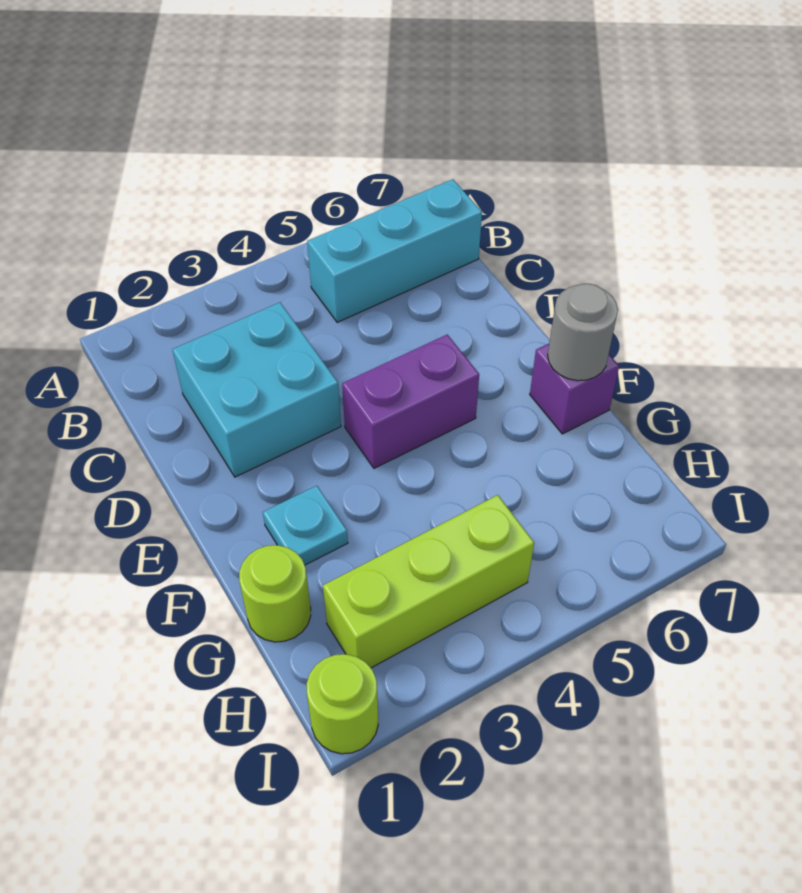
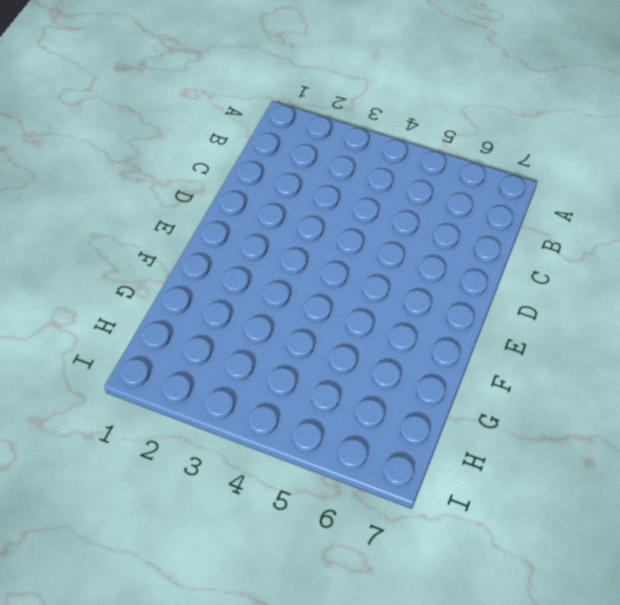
none -> cyan brick B5:B7 level 1
none -> cyan brick C2:D3 level 1

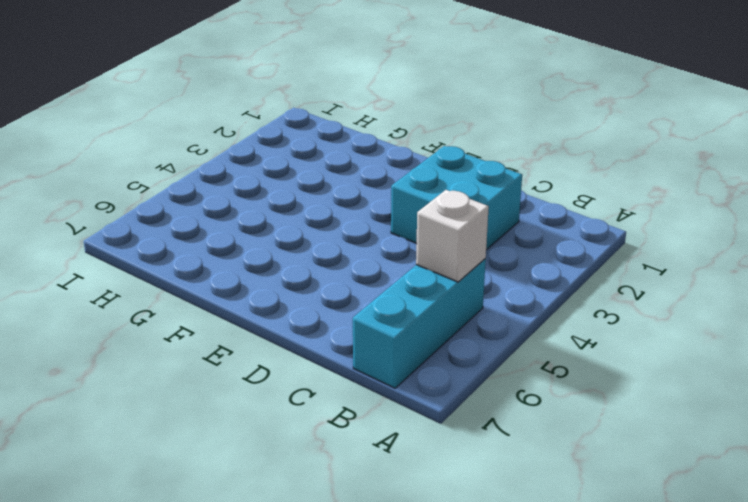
white brick B5 level 2 -> none
none -> purple brick E4:E5 level 1
none -> cyan plate F2 level 1

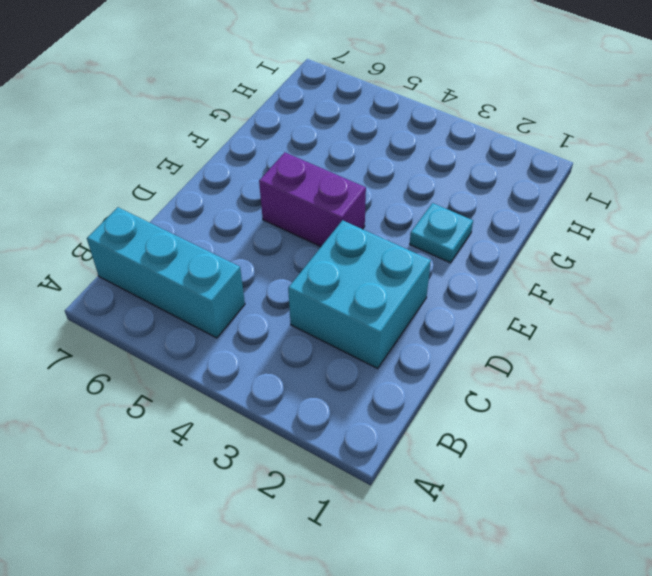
none -> purple brick F7 level 1
none -> lime round brick G1 level 1

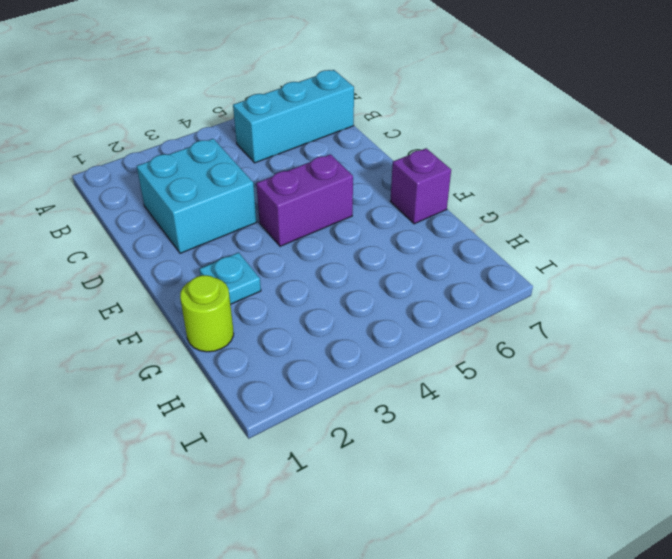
none -> lime brick H2:H4 level 1
none -> lime round brick I1 level 1

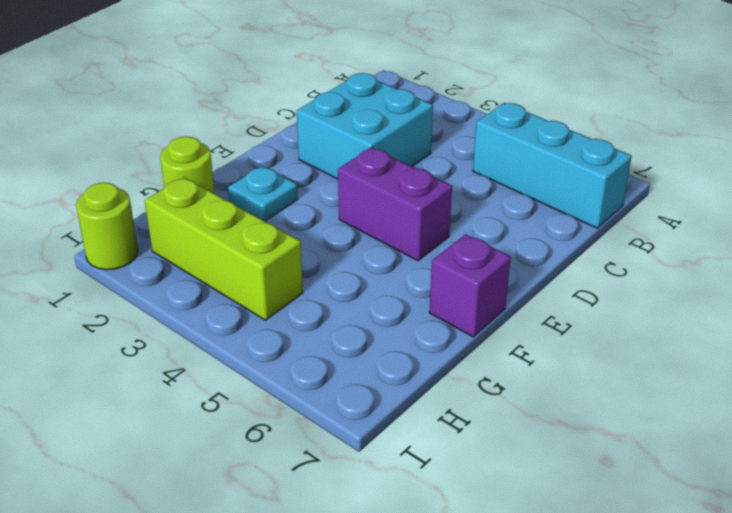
none -> grey round brick F7 level 2

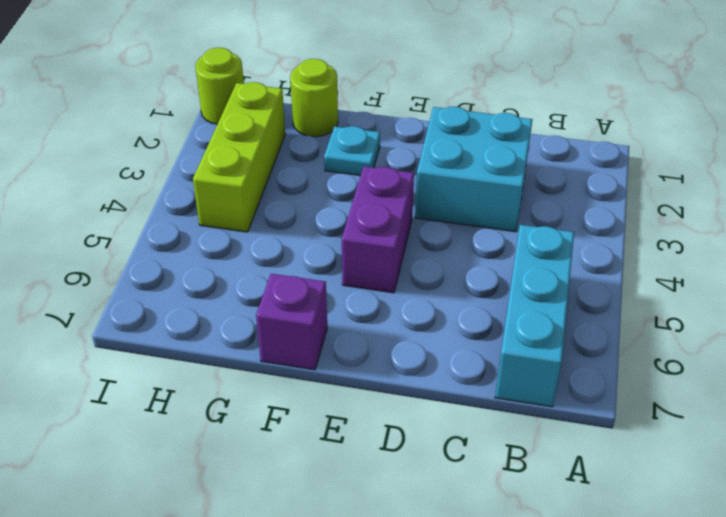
none -> grey round brick F7 level 2

